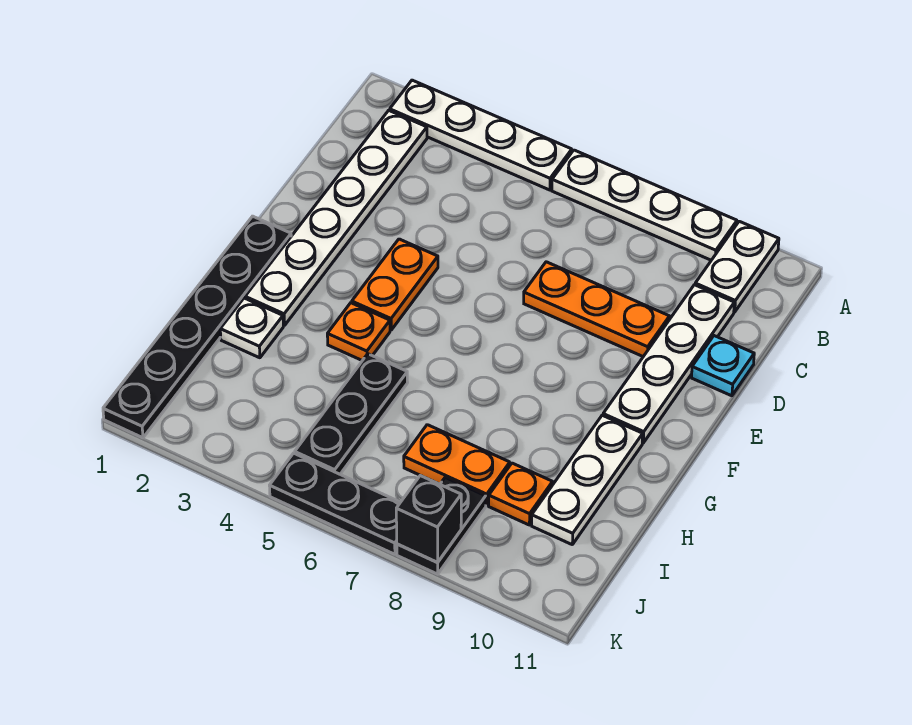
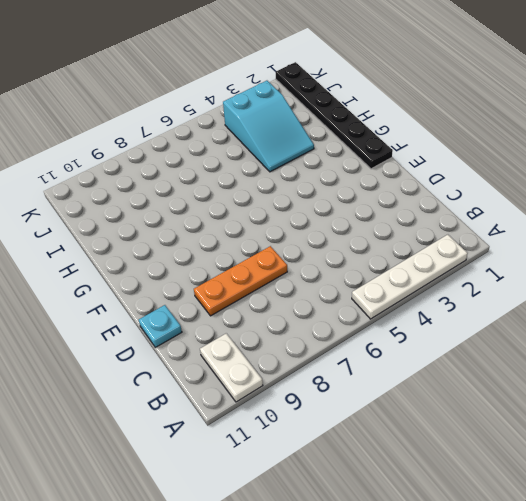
cyan slope H3:J4 level 1 top J -> none
none -> white plate A6:A9 level 1
none -> white plate B2:G2 level 1
none -> white plate C10:F10 level 1

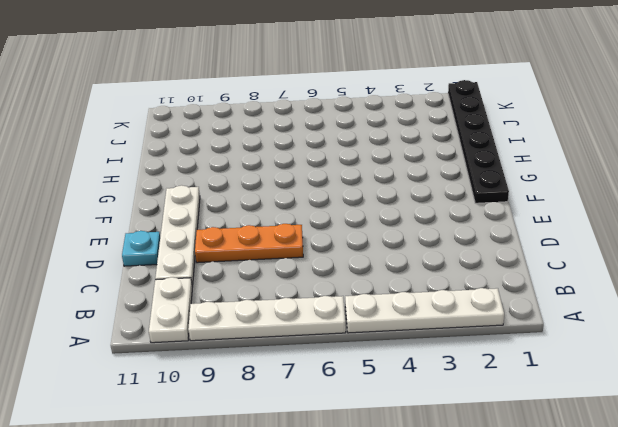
none -> white plate B2:G2 level 1
none -> orange plate E4:F4 level 1
none -> orange plate G4 level 1

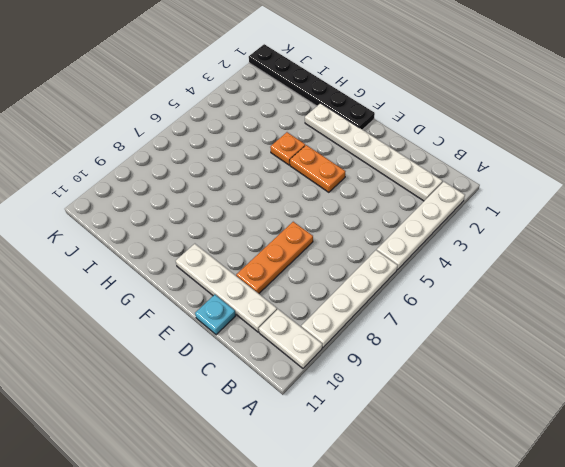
none -> white plate G10:I10 level 1
none -> white plate H2 level 1
none -> black plate H5:J5 level 1

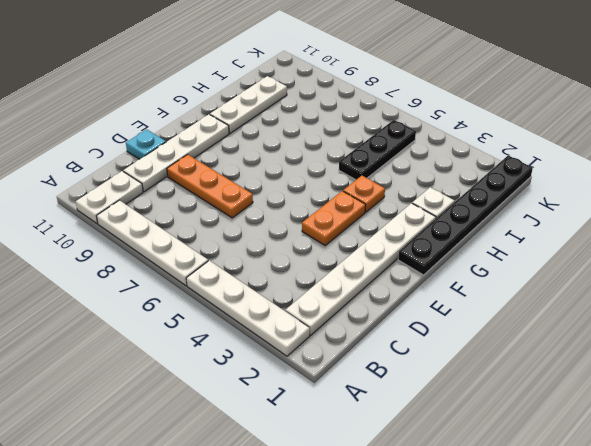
none -> orange plate I7:I8 level 1
none -> orange plate I9 level 1
none -> black plate J8:K8 level 1

